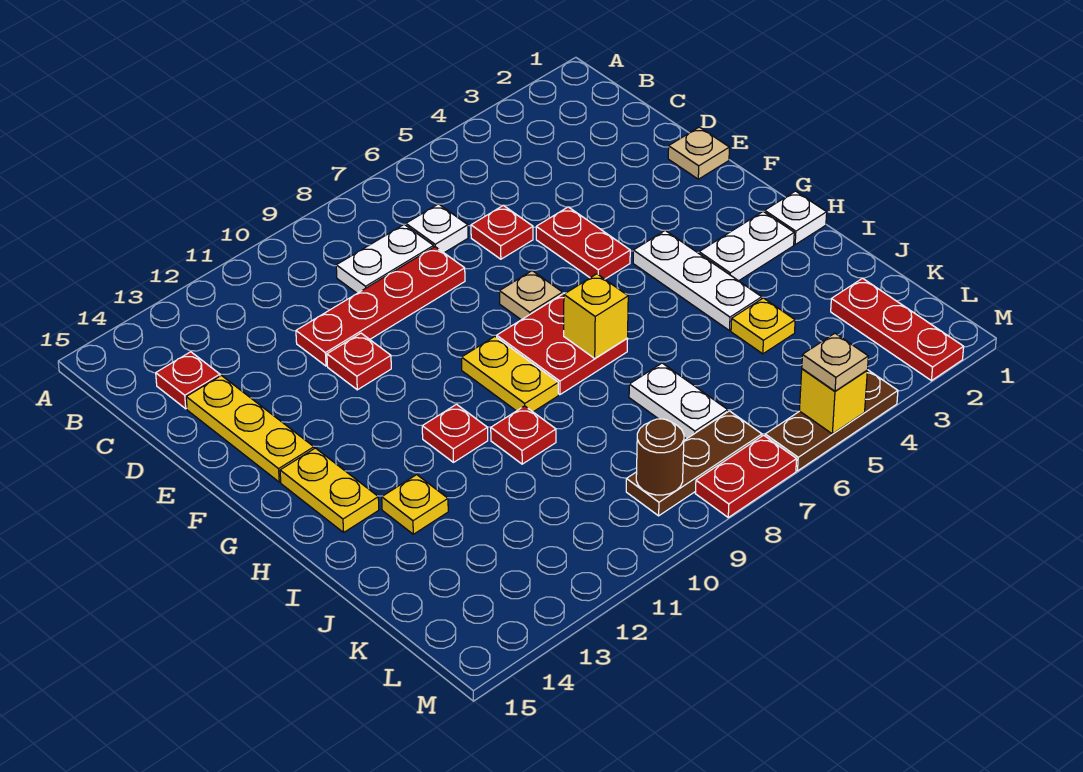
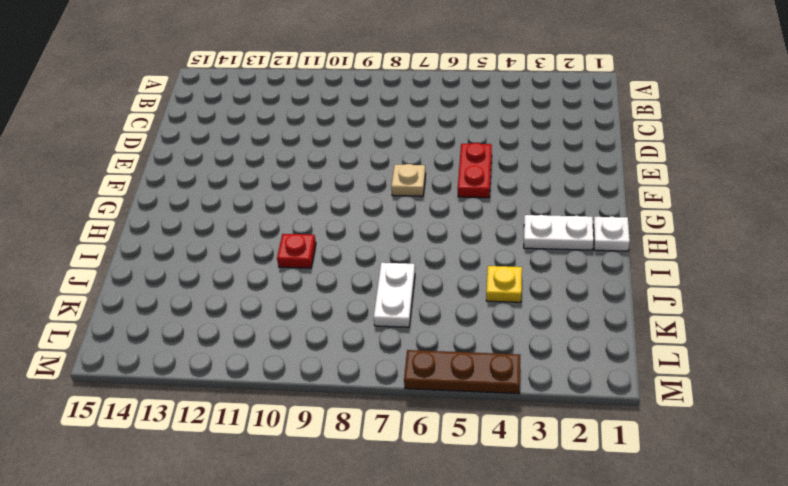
none -> white plate C7 level 1
none -> white plate C8:C9 level 1
none -> red plate C14 level 1

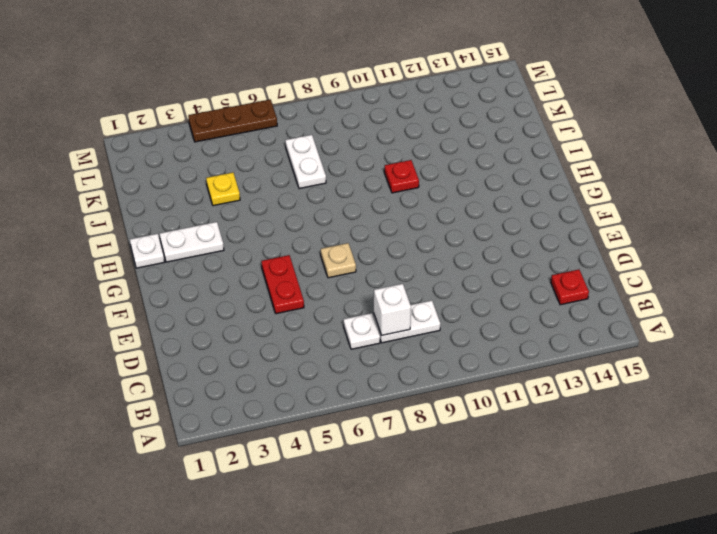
white brick C8 level 2 -> none
none -> red plate D6 level 1
none -> red plate D8:D11 level 1
none -> yellow plate D14:F14 level 1

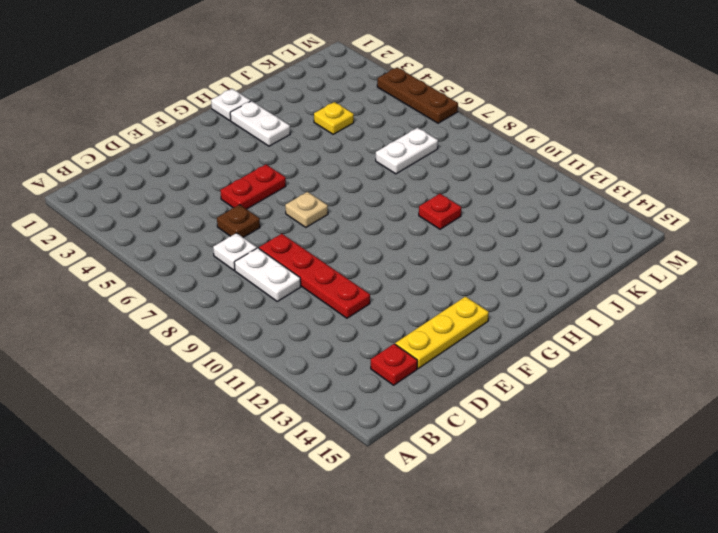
brown plate D6 level 1 -> red plate D6 level 1
none -> tan plate E1 level 1
none -> red plate E11 level 1
none -> white plate G4:I4 level 1

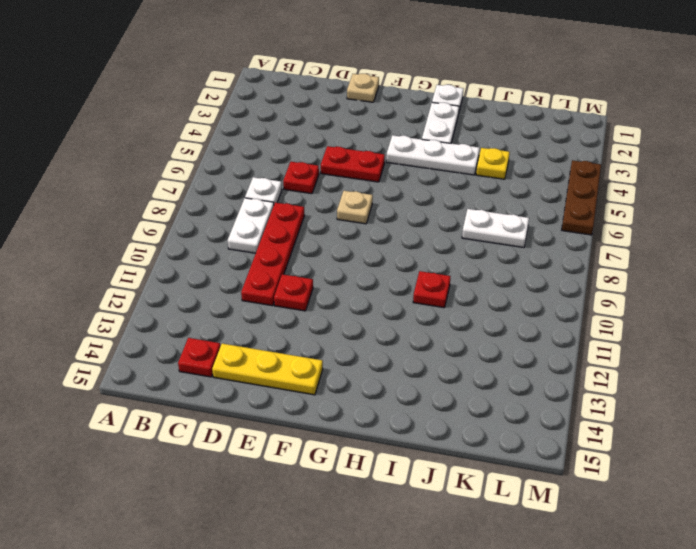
none -> red plate G7:H8 level 1
none -> yellow plate G9:H9 level 1
none -> yellow plate G14:H14 level 1

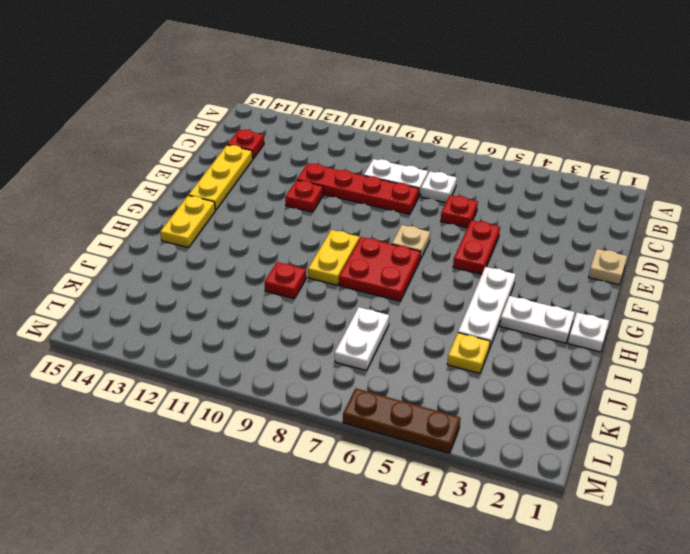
none -> red plate H11 level 1
none -> yellow plate I13 level 1
none -> red plate K2:M2 level 1

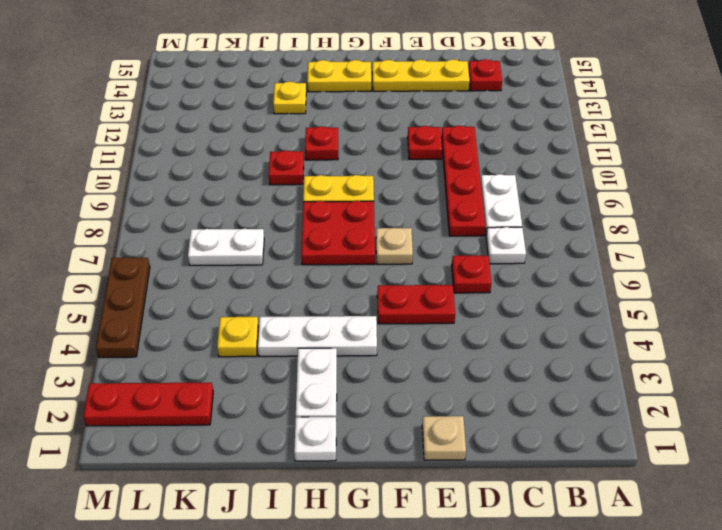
none -> brown plate L7:L9 level 1
none -> red plate M7:M8 level 1
none -> yellow brick H7 level 2

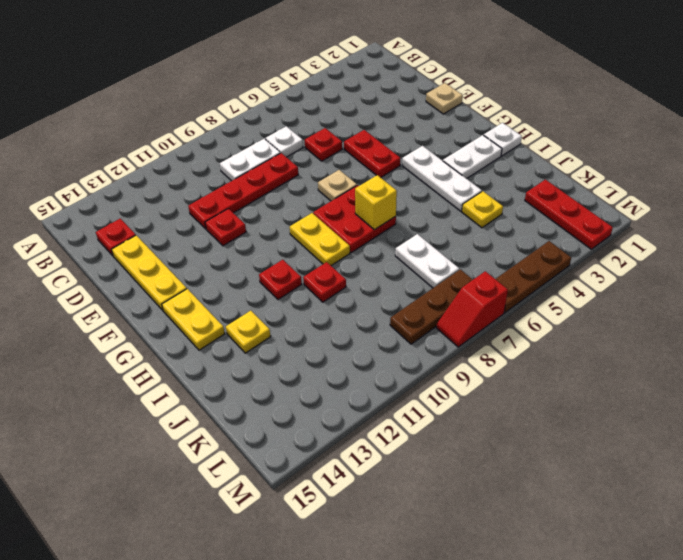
red slope M7:M8 level 1 top 7 -> red plate M7:M8 level 1
none -> brown round brick L9 level 2
none -> yellow brick M5 level 2
none -> tan plate M5 level 3

